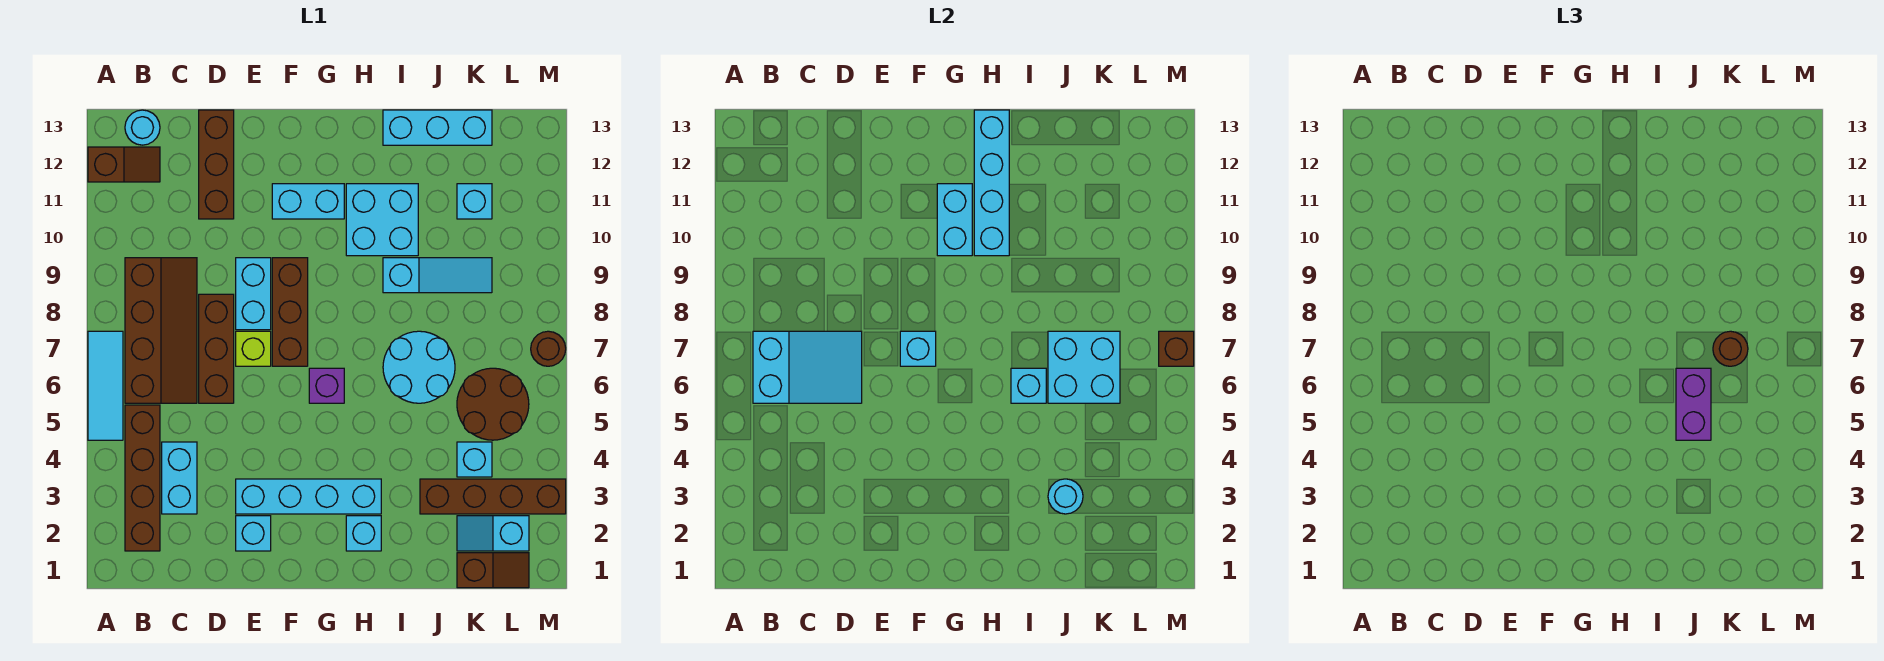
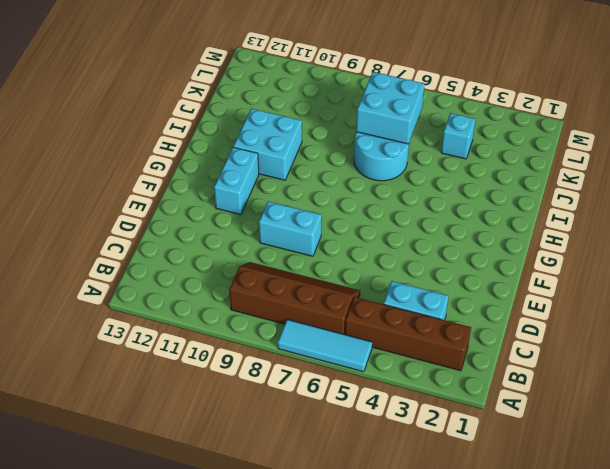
none -> brown slope A12:B12 level 1 top A
none -> cyan round brick B13 level 1
none -> brown brick D6:D8 level 1
none -> brown brick D11:D13 level 1

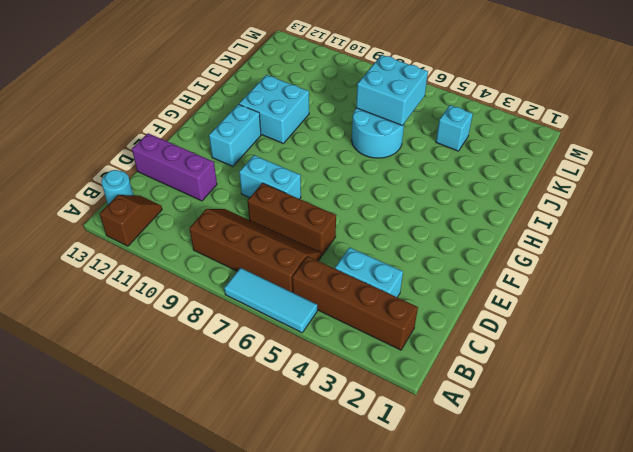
purple brick D11:D13 level 1 -> brown brick D11:D13 level 1
none -> cyan brick E2 level 1
none -> cyan brick E3:H3 level 1
none -> lime brick E7 level 1
none -> brown brick F7:F9 level 1

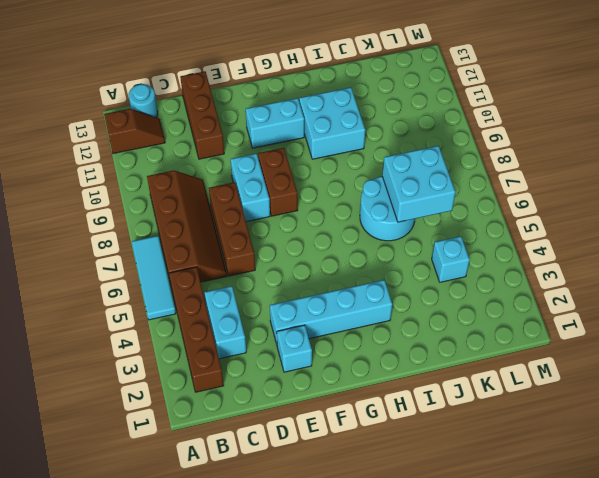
brown brick F8:F9 level 1 -> brown brick F7:F9 level 1
none -> lime brick E7 level 1
none -> purple brick G6 level 1
none -> cyan brick H2 level 1
none -> cyan slope I9:K9 level 1 top I

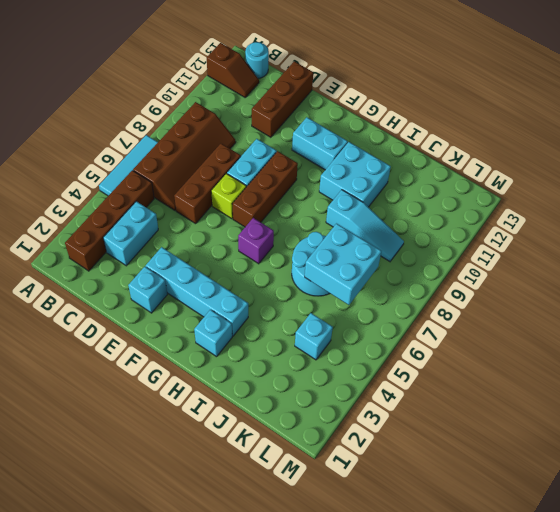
none -> cyan brick I13:K13 level 1
none -> brown brick J3:M3 level 1
none -> brown slope K1:L1 level 1 top K
none -> cyan slope K2:L2 level 1 top L

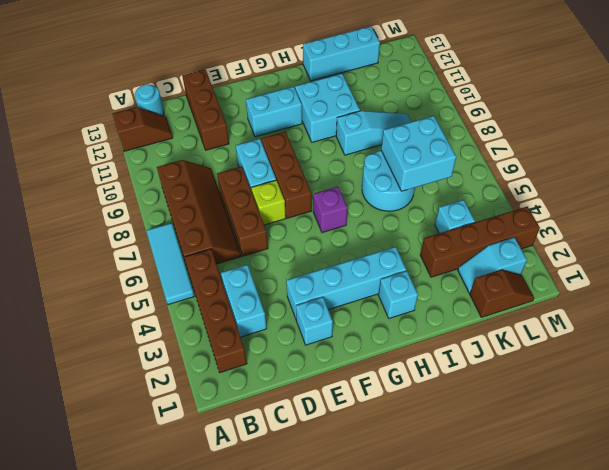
none -> brown round brick K5:L6 level 1
none -> cyan brick K11 level 1
none -> brown round brick M7 level 1
none -> cyan slope B6:D7 level 2 top B

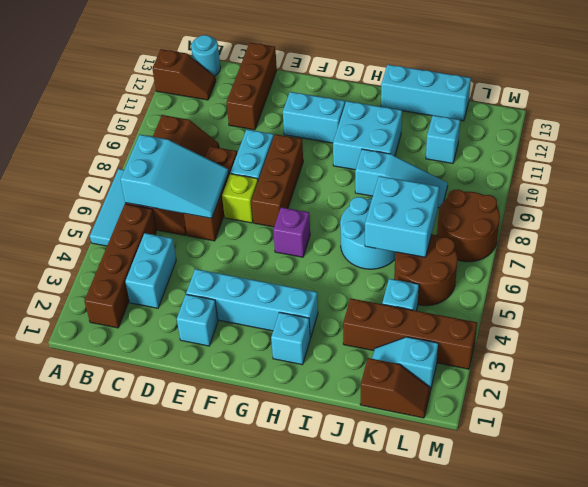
brown round brick L7:M8 level 1 -> brown round brick M7 level 1
none -> cyan brick F7 level 2
none -> cyan brick G10:G11 level 2
none -> cyan brick H10:H13 level 2
none -> cyan brick I6 level 2

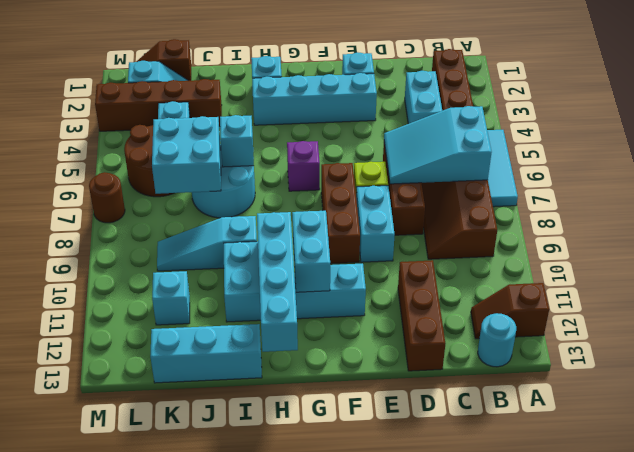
none -> cyan brick F7 level 2
none -> cyan round brick J3 level 2
none -> brown brick M7 level 2
none -> purple brick J5:J6 level 3

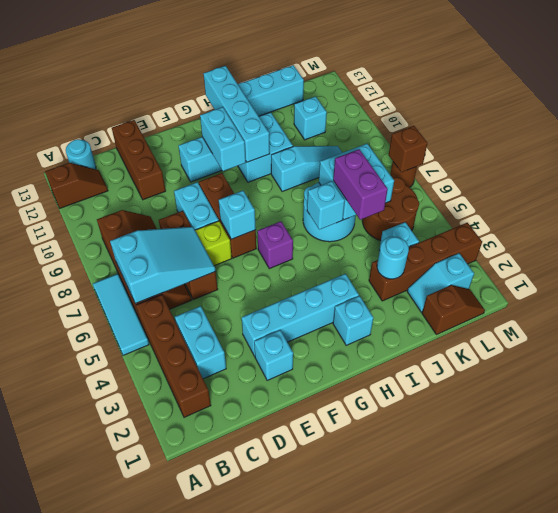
none -> brown round brick K7 level 3

